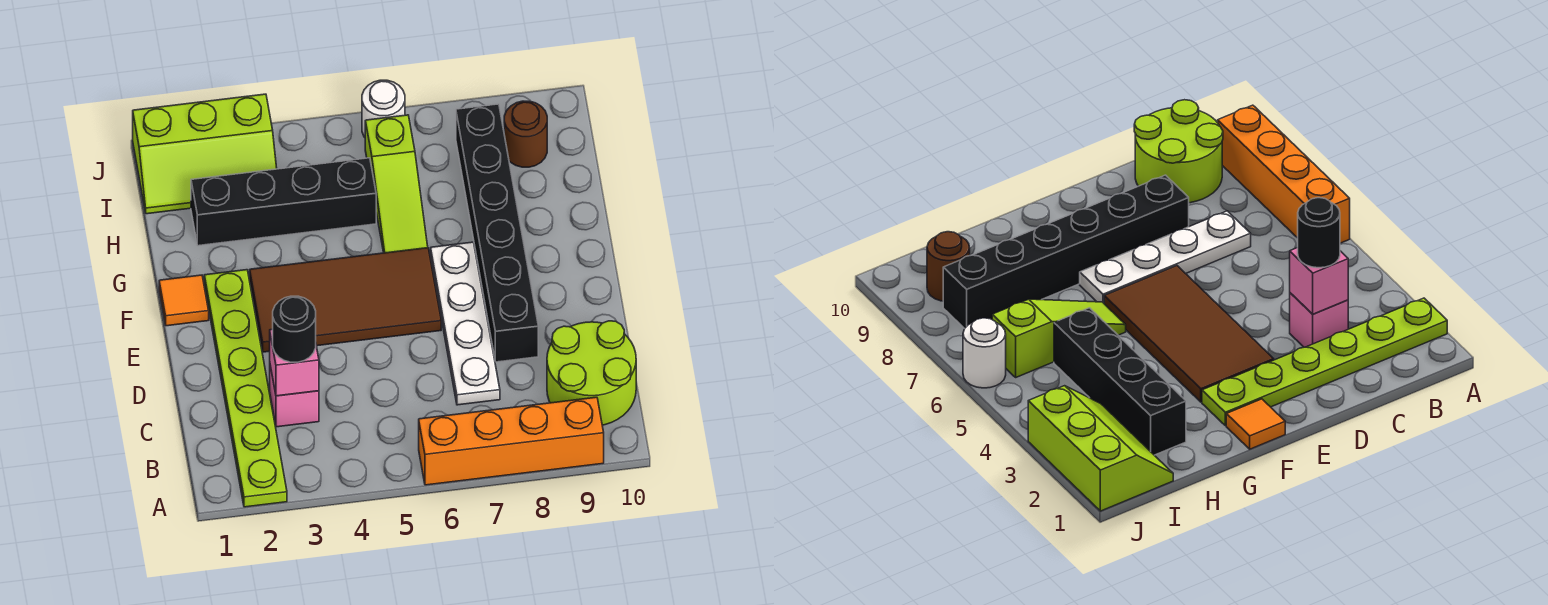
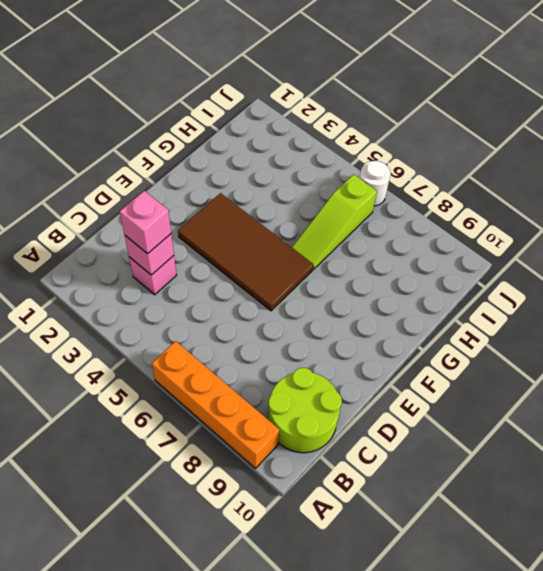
pink brick C3 level 3 -> black round brick C3 level 3
none -> lime plate A2:F2 level 1
none -> white plate C7:F7 level 1
none -> black brick D8:I8 level 1

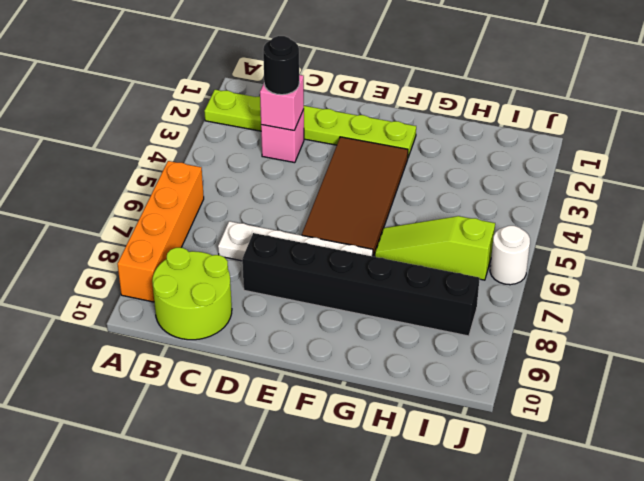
none -> orange tile F1 level 1
none -> black brick H2:H5 level 1
none -> lime slope I1:J3 level 1 top J

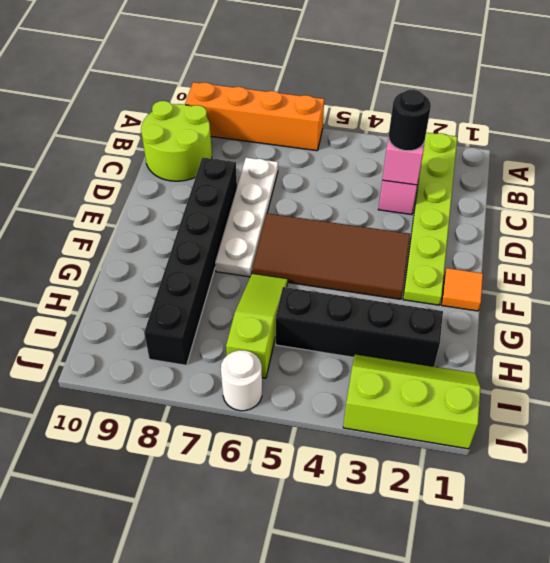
none -> brown round brick I9 level 1

